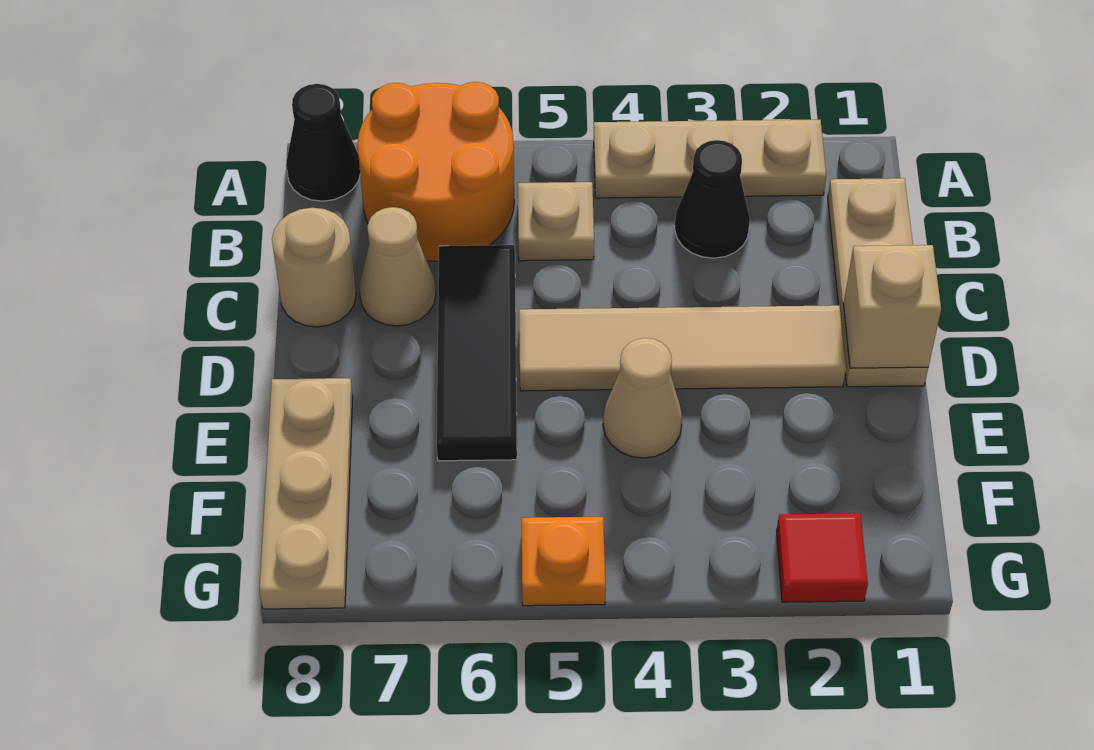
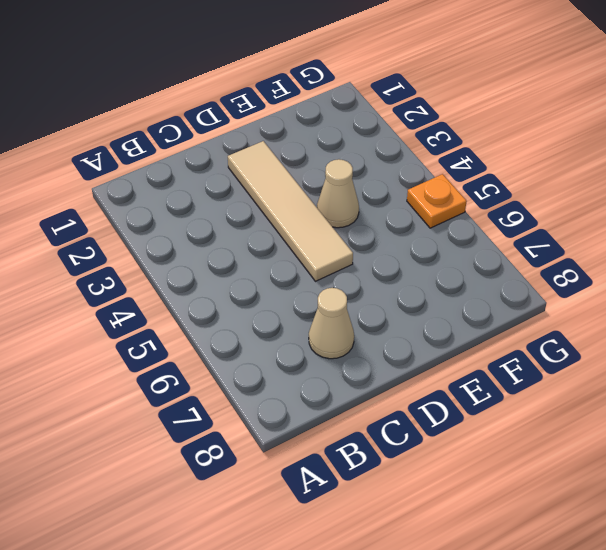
none -> tan plate A2:A4 level 1
none -> orange round brick A6:B7 level 1
none -> black cone A8 level 1

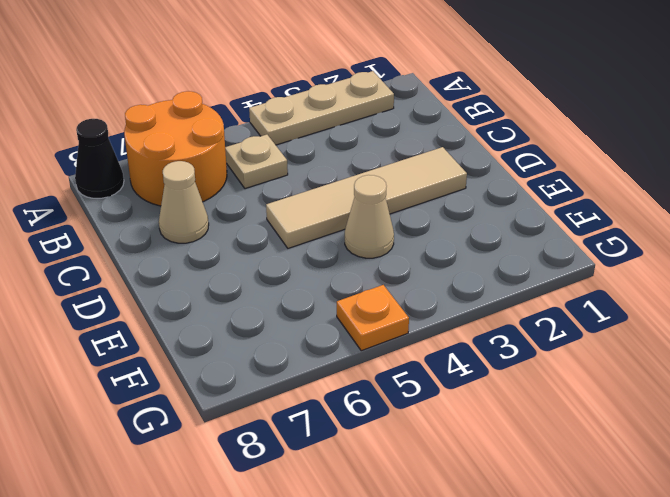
none -> tan plate B1:D1 level 1
none -> black cone B3 level 1
none -> black tile C6:E6 level 1

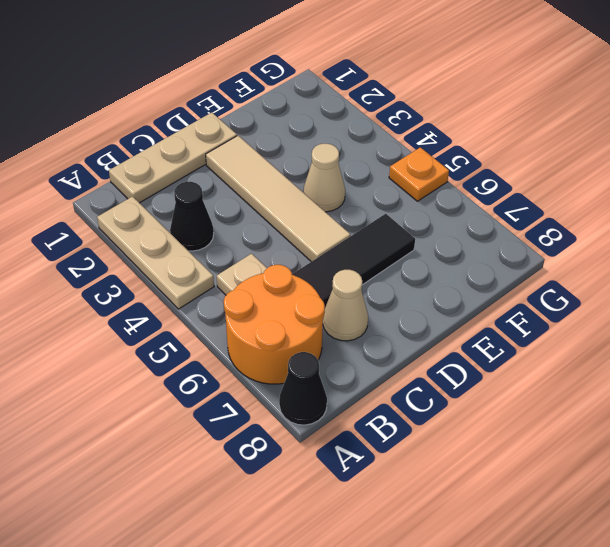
none -> tan round brick C8 level 1
none -> tan plate E8:G8 level 1
none -> red tile G2 level 1

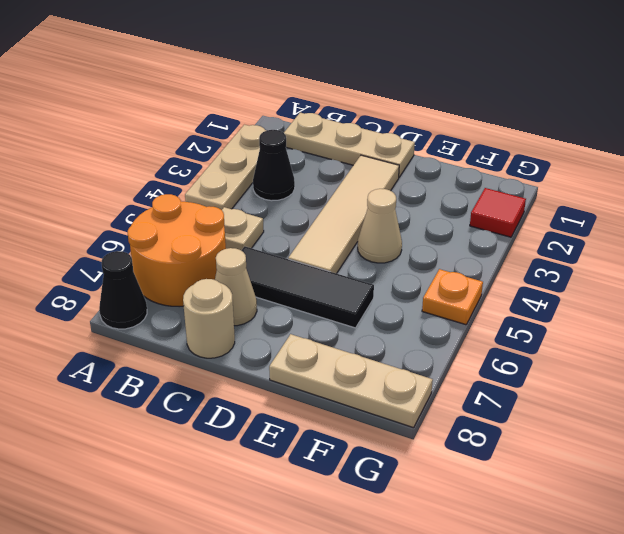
none -> tan brick D1 level 2

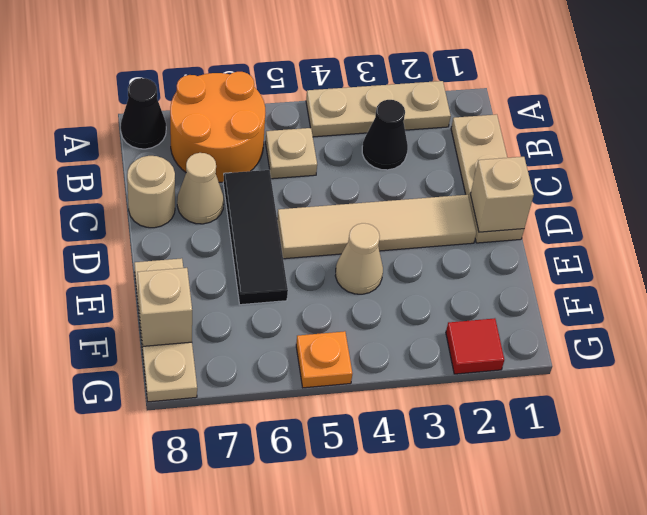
tan brick F8 level 2 -> none

